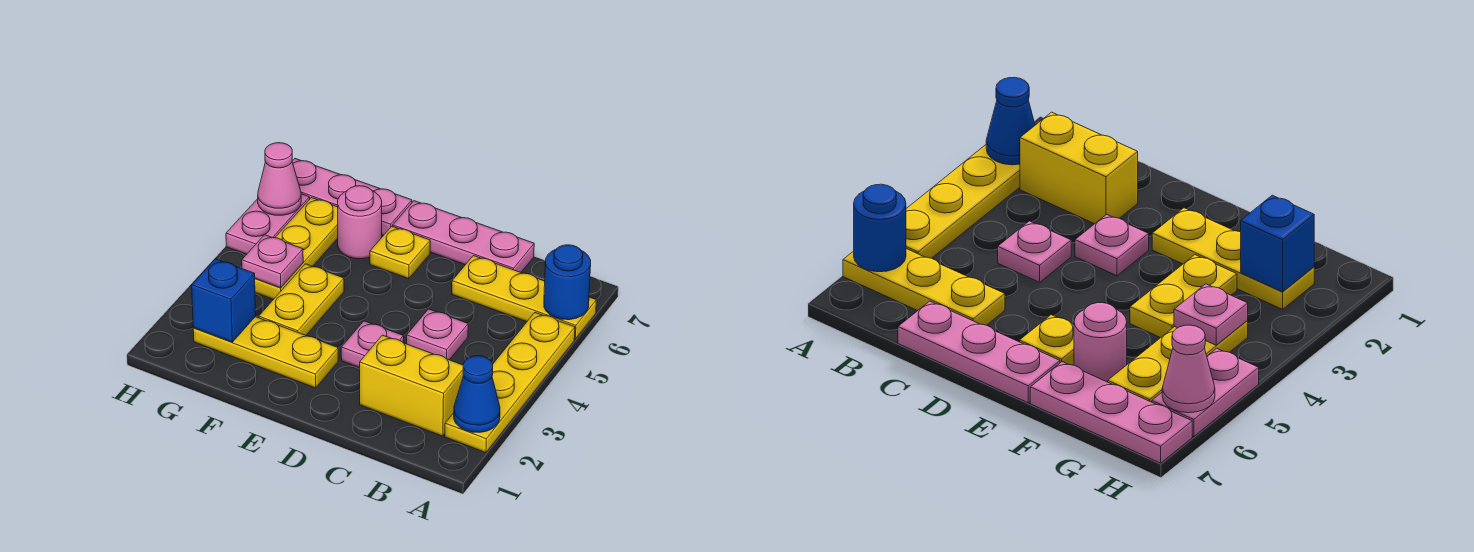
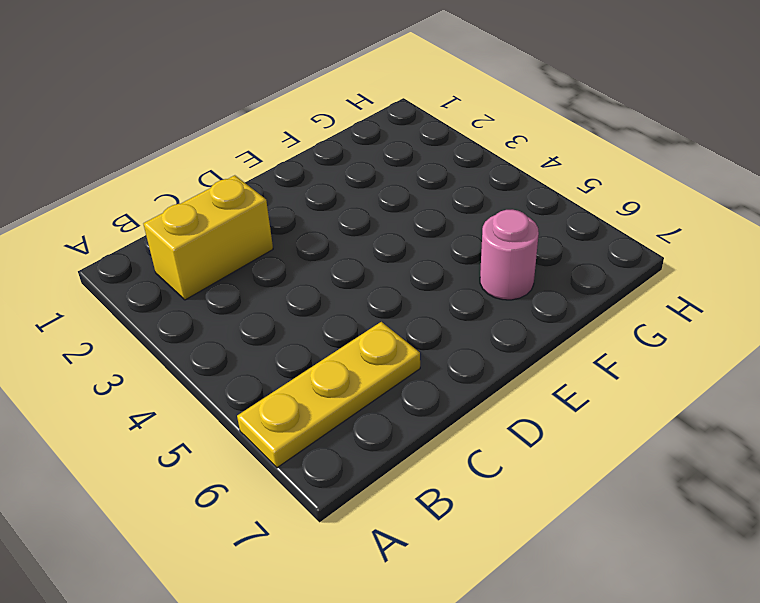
none -> yellow plate A2:A5 level 1
none -> pink plate C4 level 1
none -> pink plate C7:E7 level 1

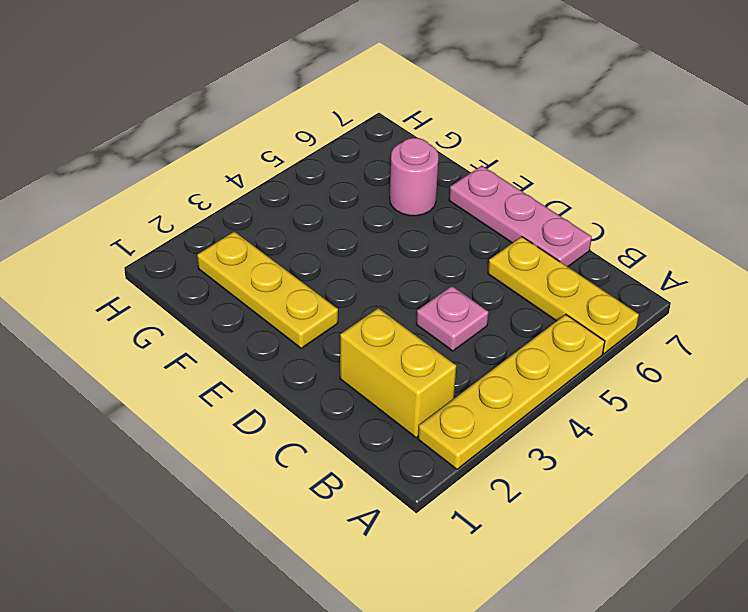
none -> pink plate D3 level 1
none -> yellow plate E6 level 1
none -> yellow plate F3:F4 level 1

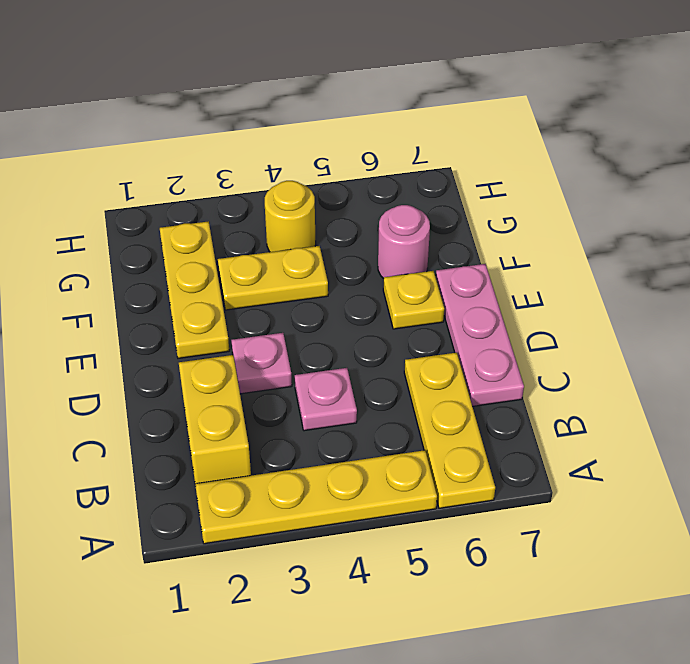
yellow round brick G4 level 1 -> yellow plate G4:G6 level 1
none -> pink plate F7:H7 level 1
none -> pink plate H5:H6 level 1
none -> blue cone A2 level 2

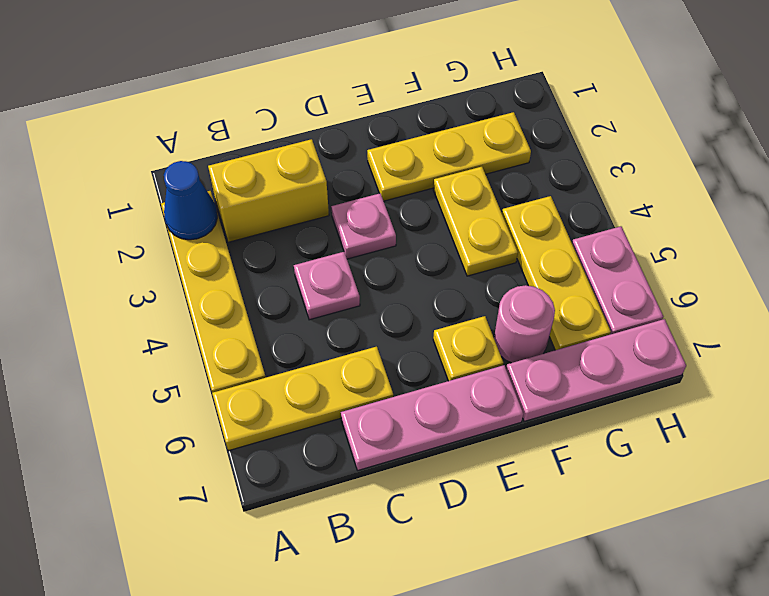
none -> blue round brick A6 level 2
none -> blue brick G2 level 2
none -> pink plate G4 level 2

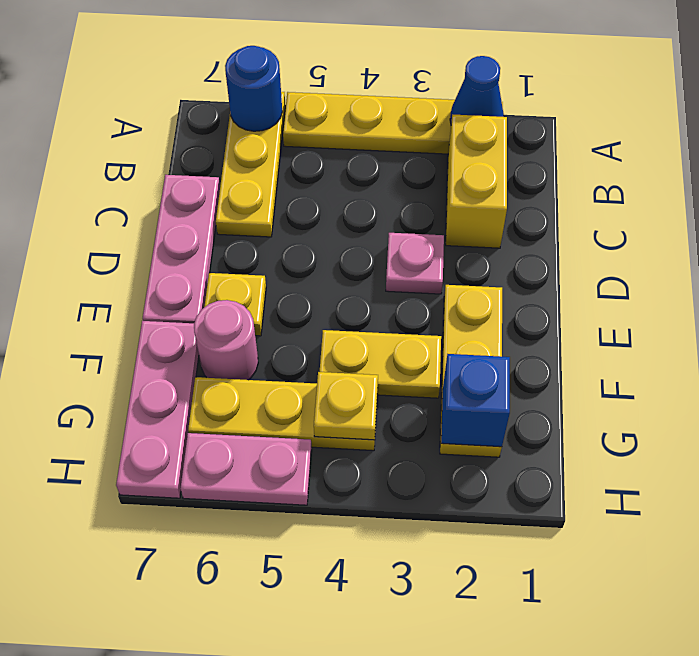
yellow plate G4 level 2 -> pink plate G4 level 2
none -> pink plate C4 level 1
none -> pink cone H6 level 2

